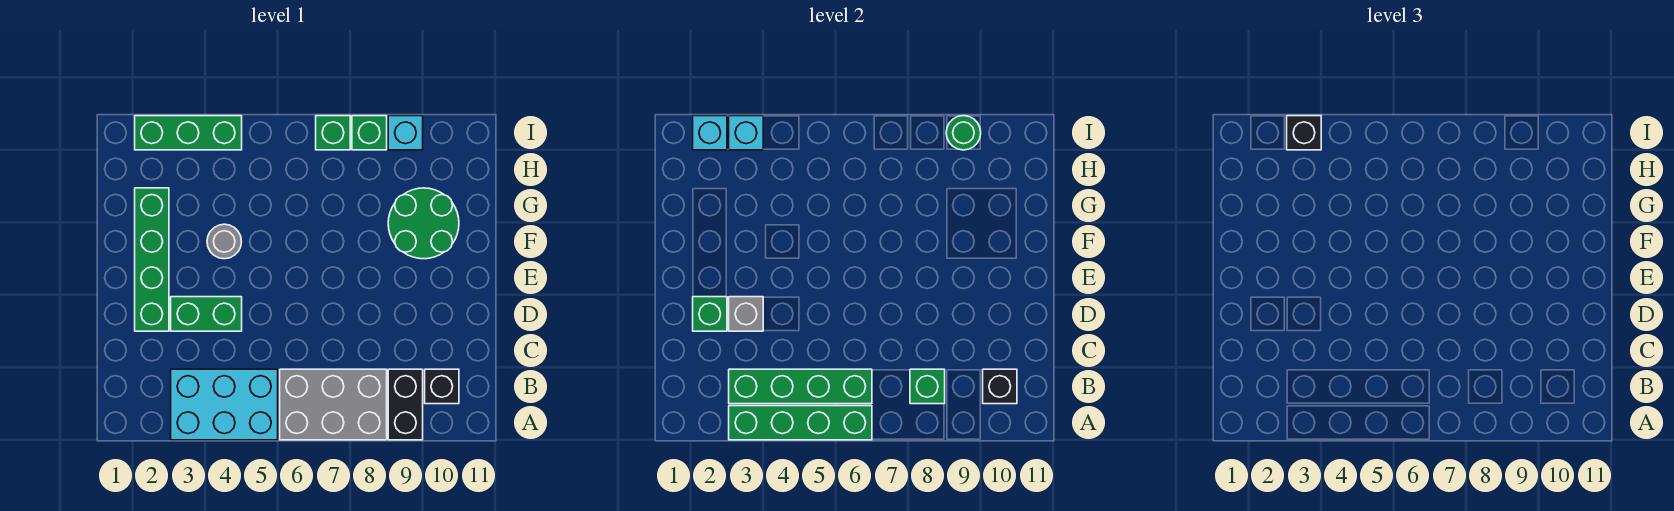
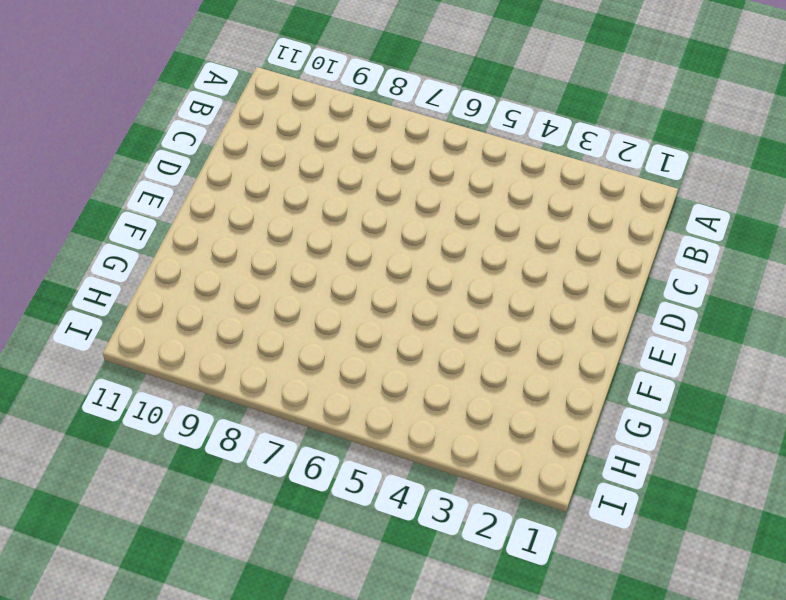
none -> cyan brick A3:B5 level 1
none -> grey brick A6:B8 level 1
none -> black brick A9:B9 level 1

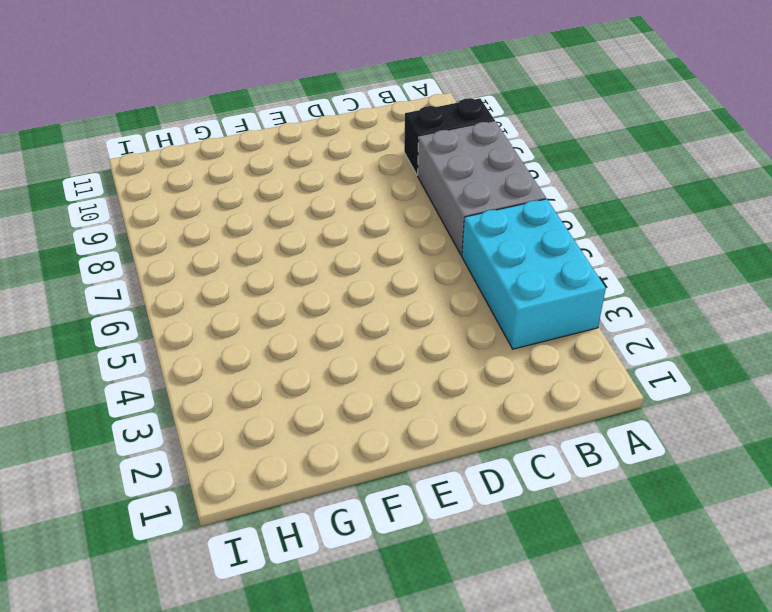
none -> black brick B10 level 1
none -> green brick D2:G2 level 1
none -> green brick D3:D4 level 1

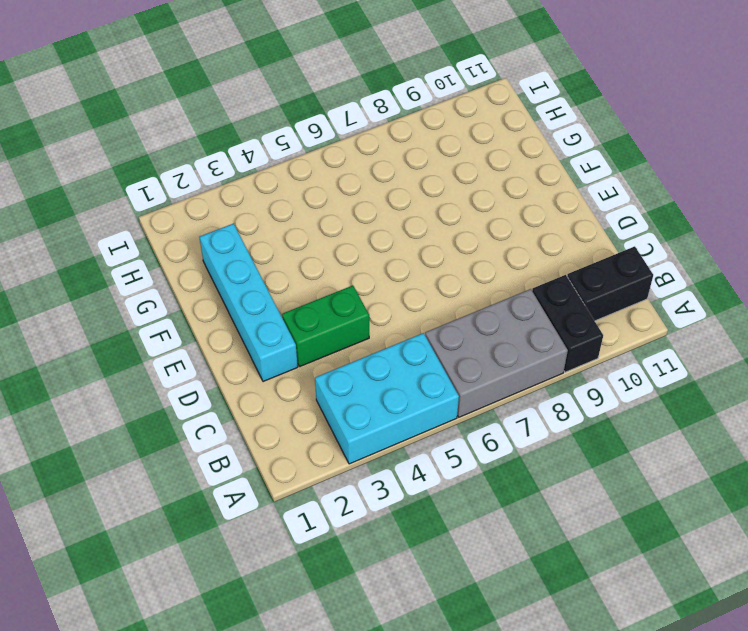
black brick B10:B11 level 1 -> black brick B10 level 1
cyan brick D2:G2 level 1 -> green brick D2:G2 level 1
none -> grey round brick F4 level 1
none -> green round brick F9:G10 level 1
none -> green brick I2:I4 level 1

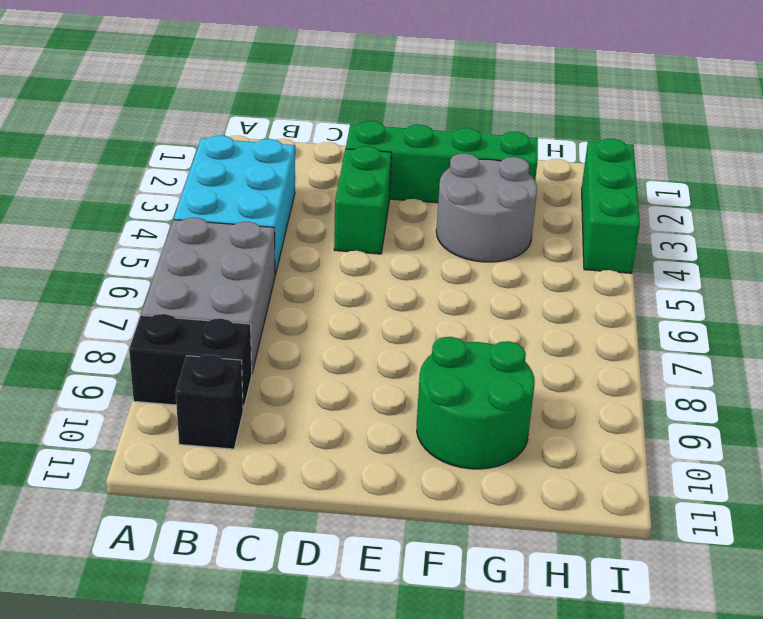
grey round brick F3:G4 level 1 -> grey round brick F4 level 1
none -> green brick I7 level 1
none -> green brick I8 level 1
none -> cyan brick I9 level 1

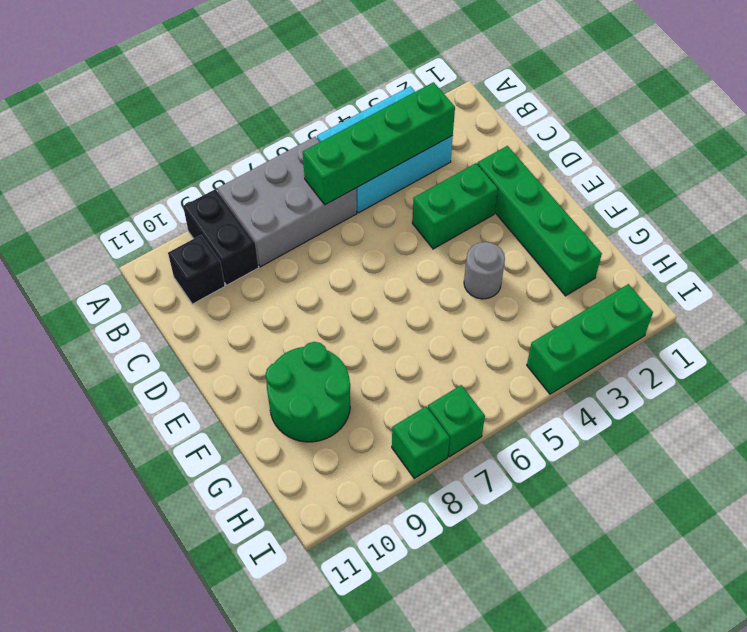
none -> cyan brick I9 level 1
none -> green brick A3:A6 level 2
none -> green brick B8 level 2

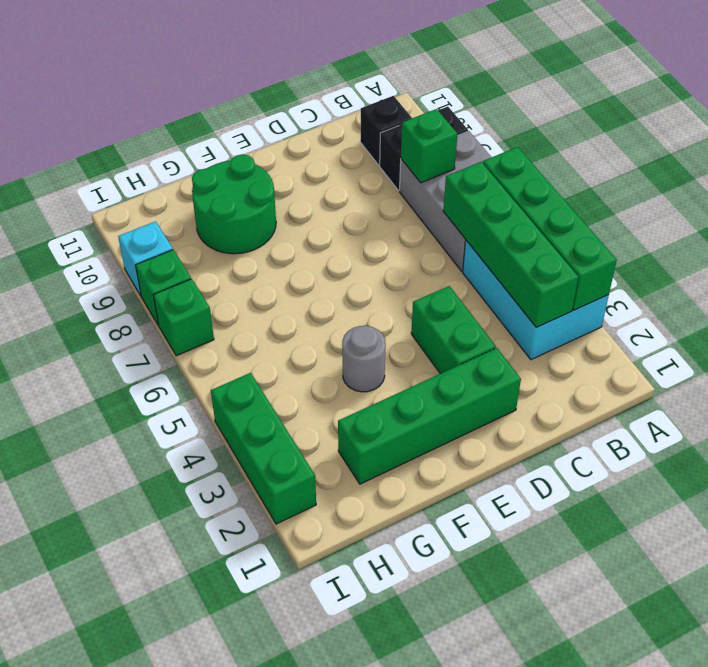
none -> black brick B10 level 2
none -> green brick D2 level 2
none -> grey brick D3 level 2

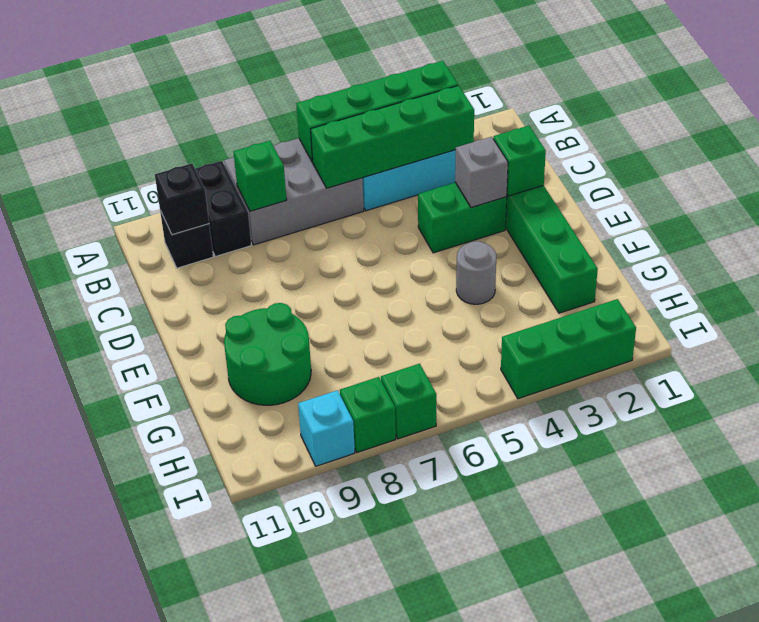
none -> cyan brick I2 level 2
none -> cyan brick I3 level 2
none -> green round brick I9 level 2

